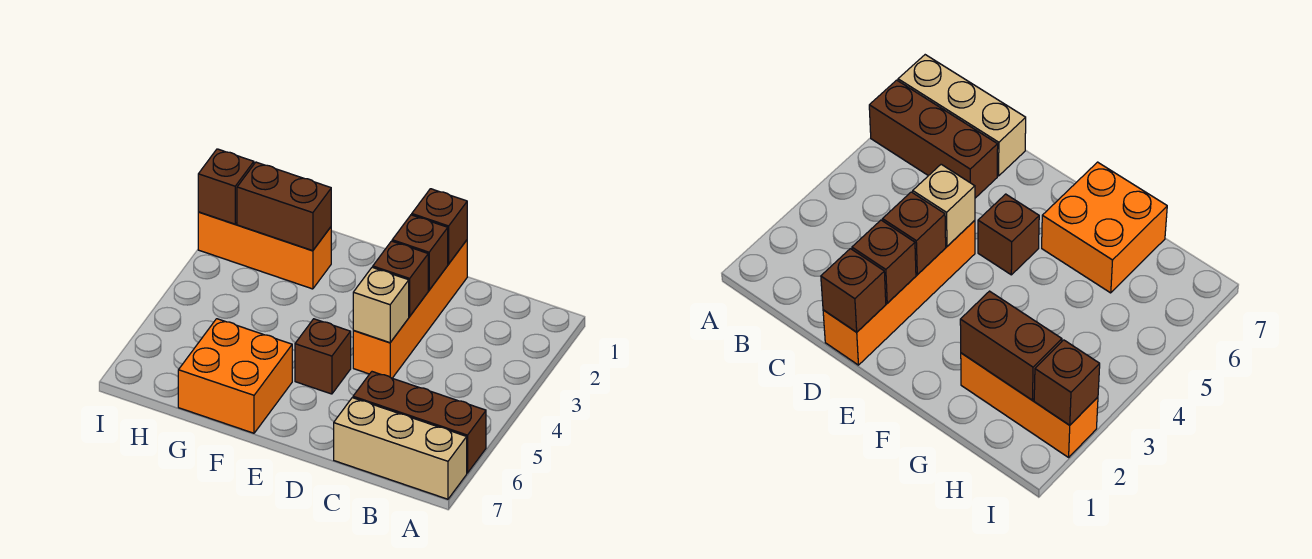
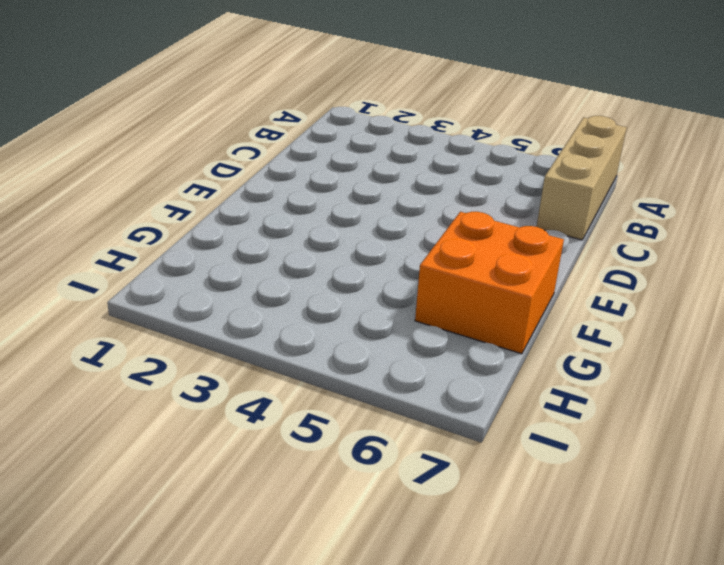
none -> brown brick A6:C6 level 1
none -> orange brick D1:D4 level 1
none -> brown brick E5 level 1

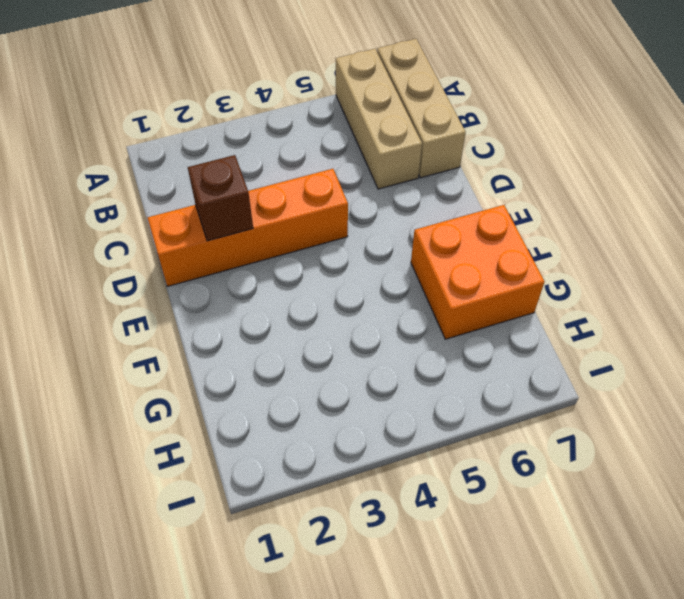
tan brick A6:C6 level 1 -> brown brick A6:C6 level 1
none -> brown brick E5 level 1
none -> orange brick G2:I2 level 1
none -> brown brick D1 level 2

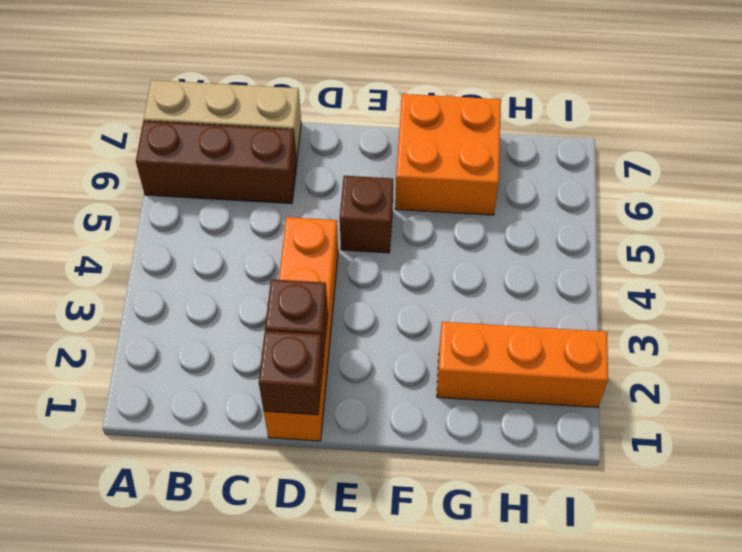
none -> brown brick D3 level 2
none -> tan brick D4 level 2
none -> brown brick G2:H2 level 2

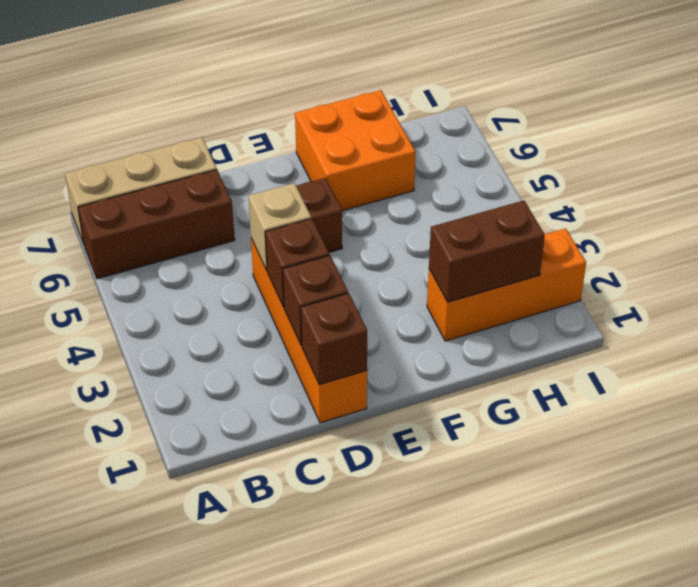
none -> brown brick I2 level 2

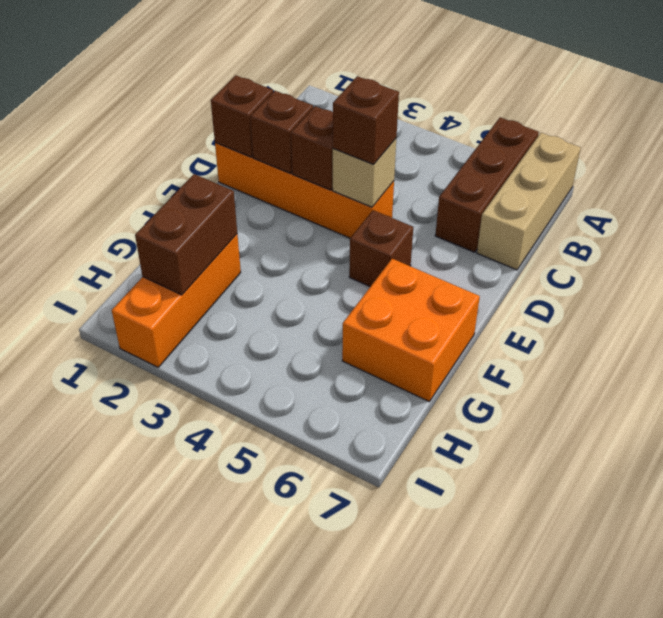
brown brick D4 level 3 -> brown brick I2 level 2

